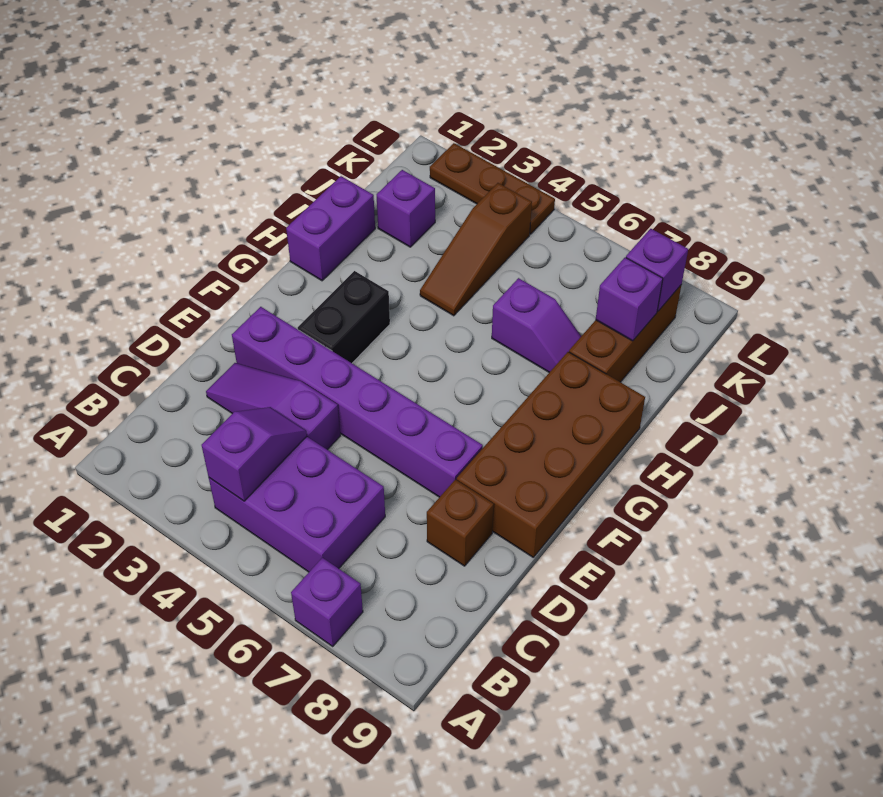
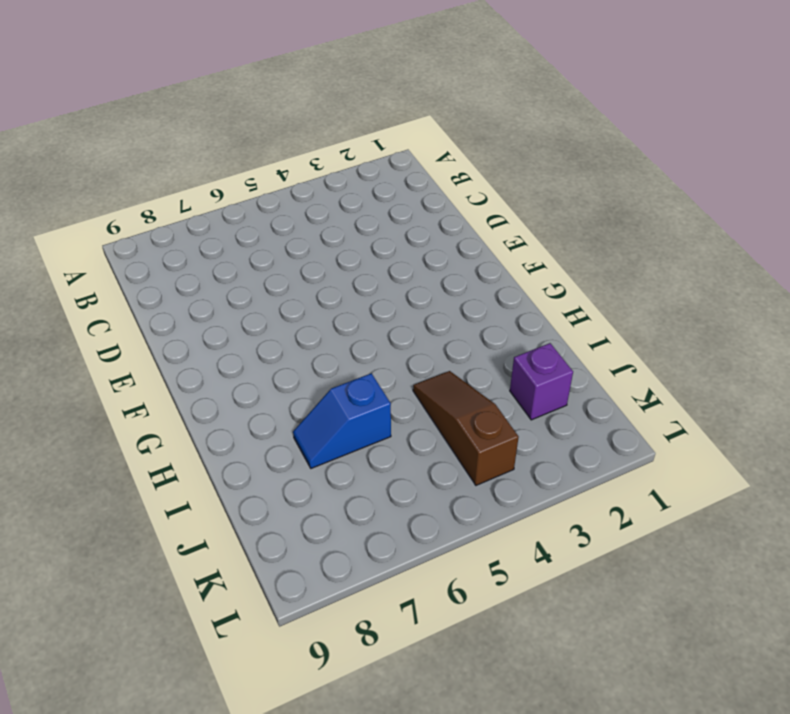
blue slope I6:I7 level 1 top 6 -> purple slope I6:I7 level 1 top 6
none -> purple brick A7 level 1
none -> purple brick B4:C6 level 1
none -> purple slope D2:D4 level 1 top 4

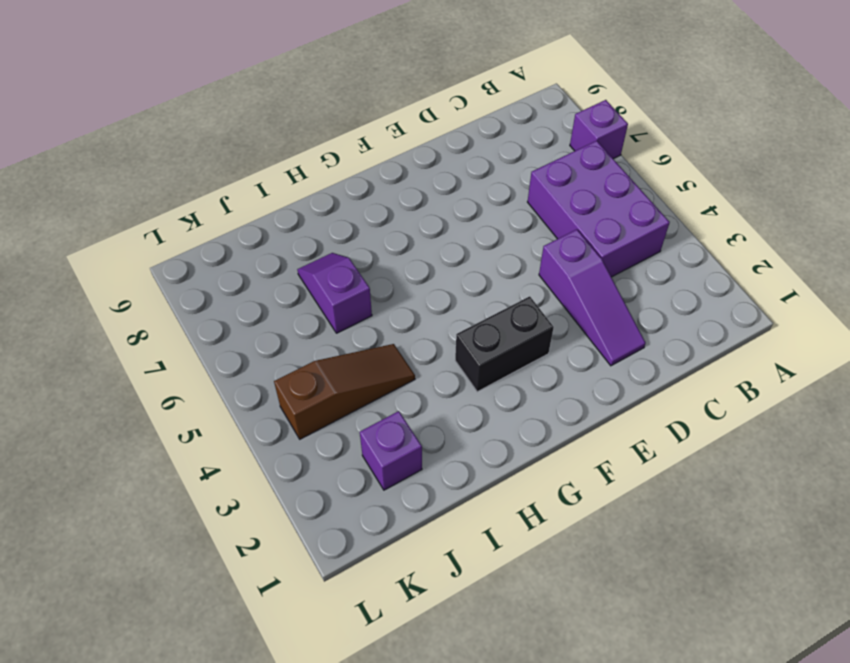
none -> brown brick D8 level 1
none -> purple brick E2:E7 level 1
none -> brown brick E8:H9 level 1

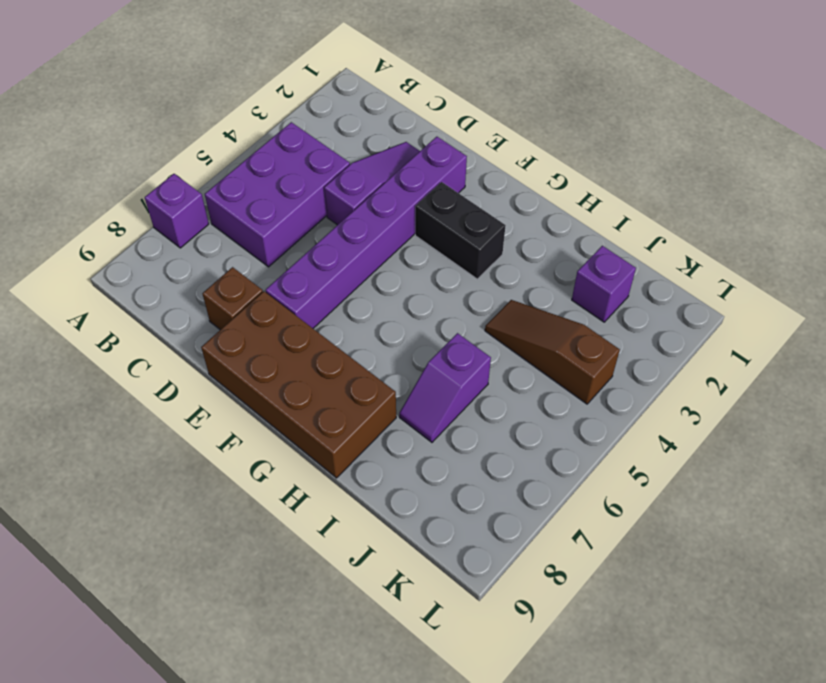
none -> purple brick H1:I1 level 1
none -> brown brick I8:K8 level 1
none -> brown plate L2:L4 level 1

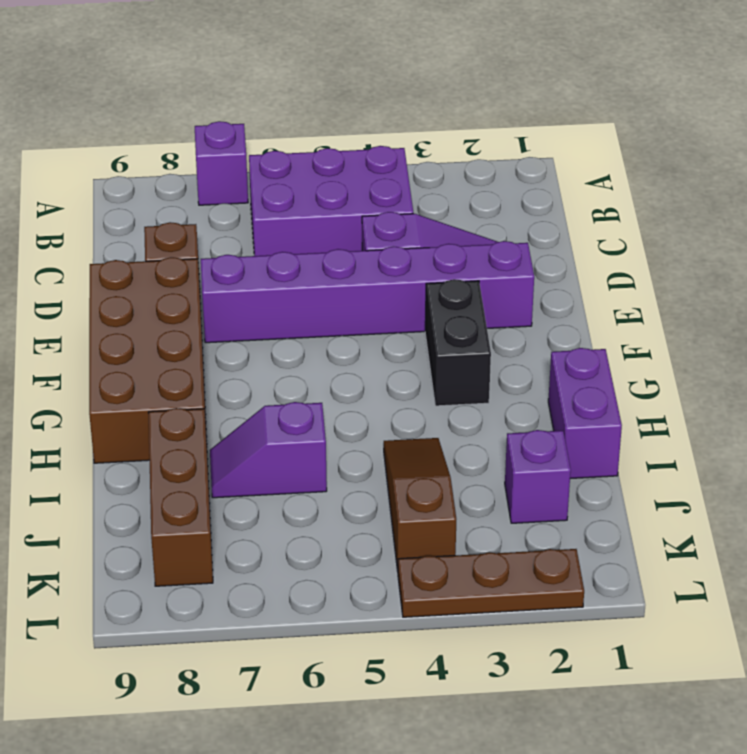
none -> purple slope B4:C4 level 2 top B
none -> purple brick J8 level 2
none -> purple brick K8 level 2

